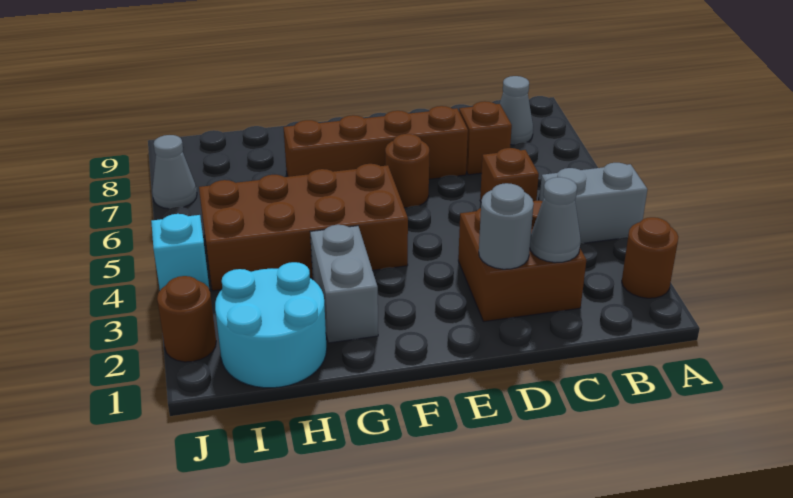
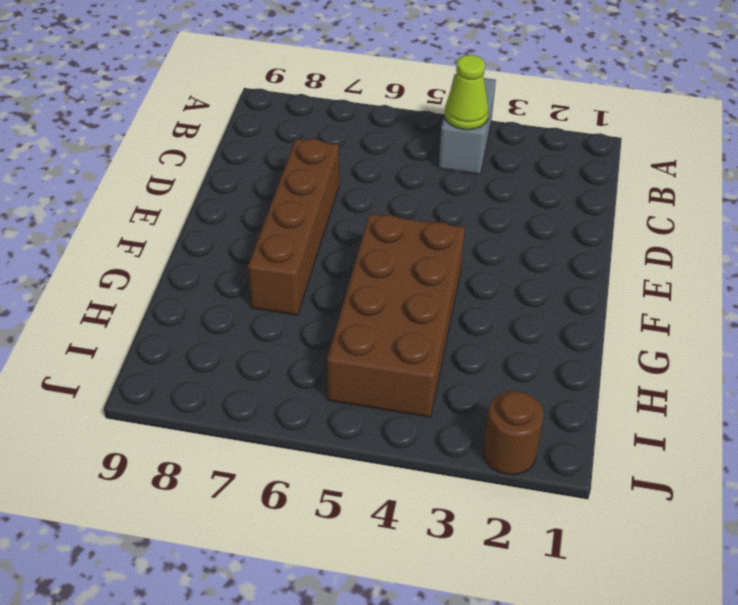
lime cone B4 level 2 -> none
none -> brown round brick A2 level 1
none -> grey cone B8 level 1
none -> brown brick C2:D3 level 1

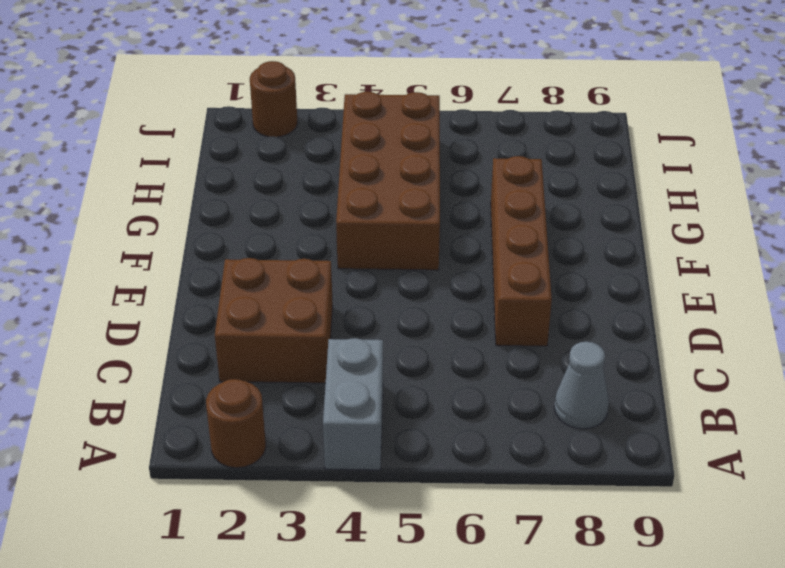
none -> brown brick C5 level 1
none -> brown brick C7 level 1
none -> brown round brick E6 level 1

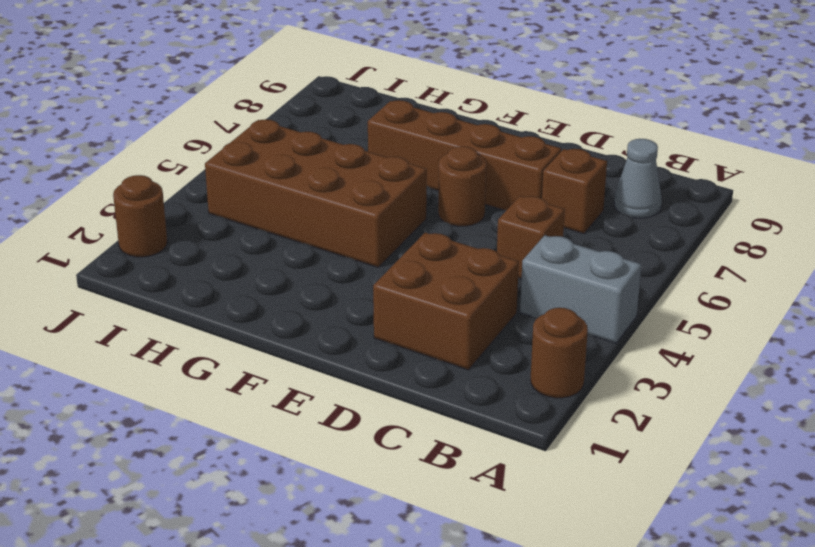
none -> grey brick G2:G3 level 1
none -> cyan round brick H1:I2 level 1
none -> cyan brick J4 level 1

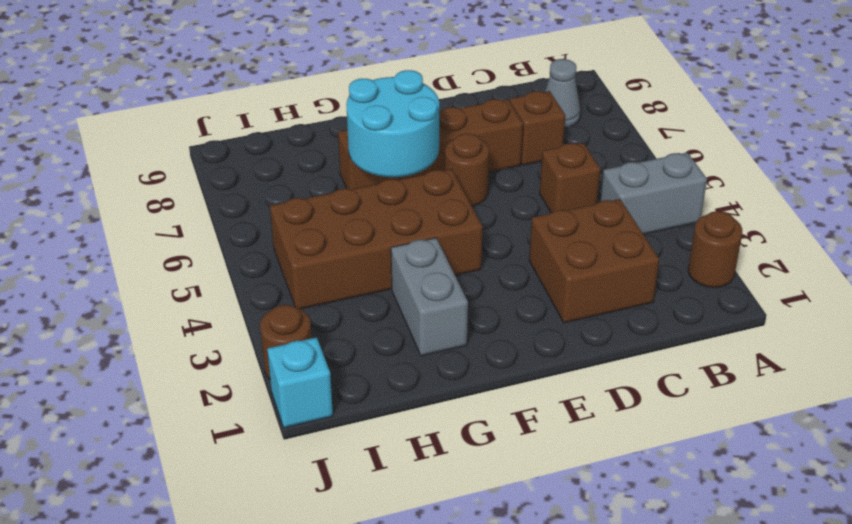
cyan round brick F6:G7 level 2 -> cyan round brick H1:I2 level 1
cyan brick J1 level 1 -> cyan brick J4 level 1
none -> grey cone J7 level 1
none -> grey cone C2 level 2
none -> grey round brick D2 level 2

